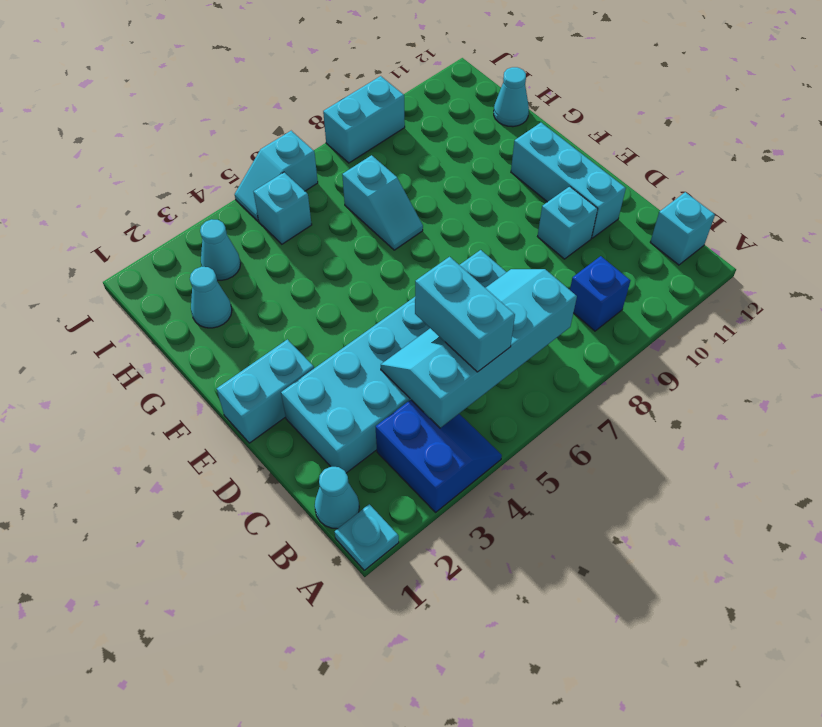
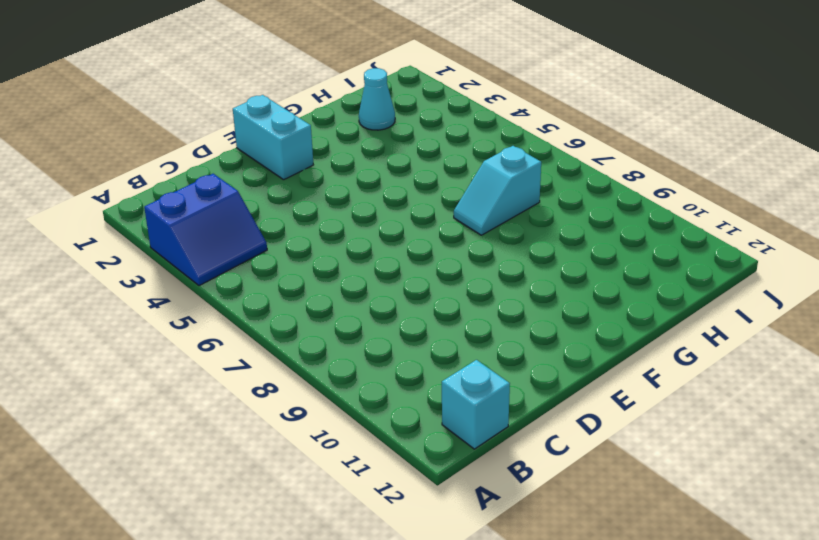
none -> cyan plate A1 level 1
none -> cyan cone B1 level 1
none -> blue brick B9 level 1

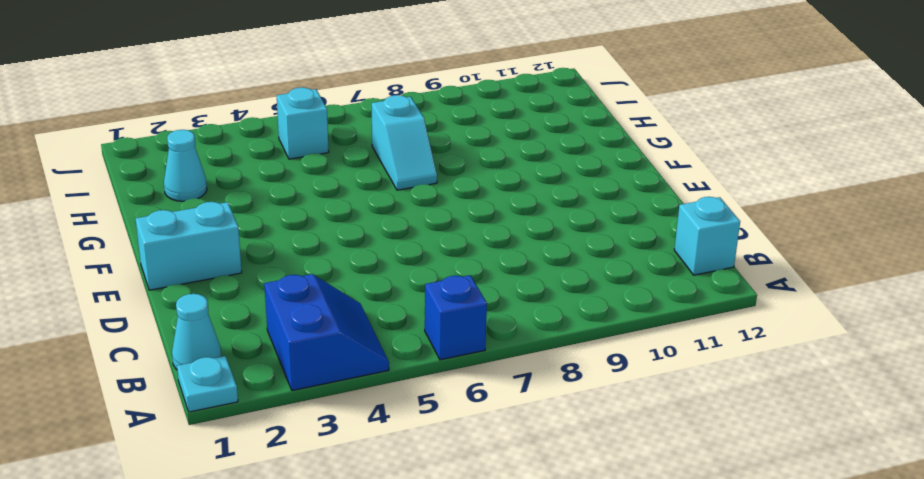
blue brick A6 level 1 -> blue brick B9 level 1
none -> cyan brick C2:D7 level 1
none -> cyan brick D10 level 1
none -> cyan brick D11:F11 level 1

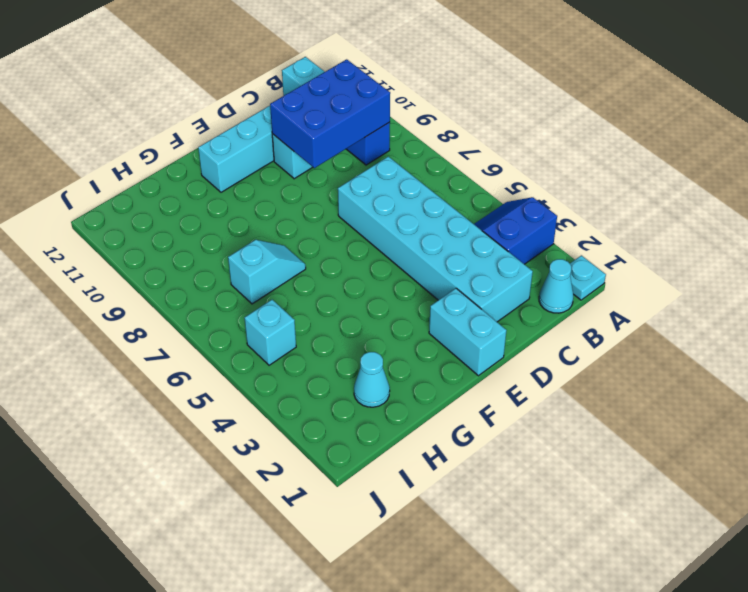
blue brick B9:D10 level 2 -> none
none -> cyan cone H12 level 1
none -> cyan cone I3 level 1
none -> cyan slope J5:J6 level 1 top 6

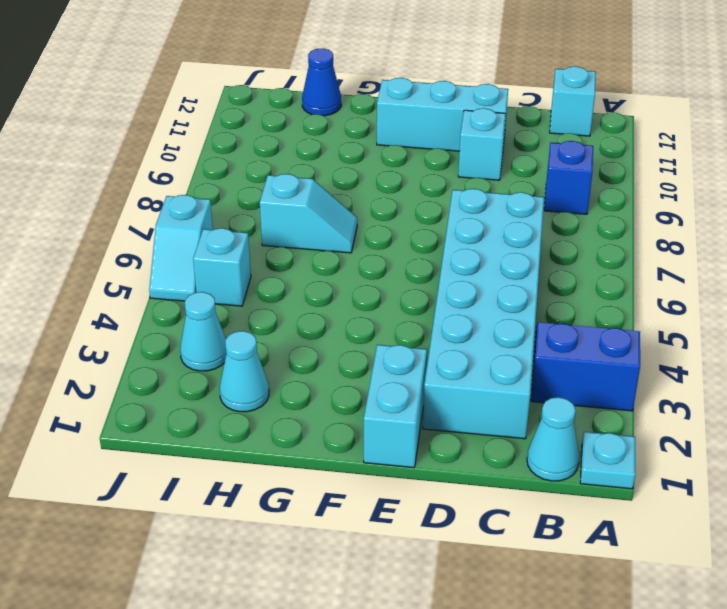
blue cone H12 level 1 -> cyan cone H12 level 1
none -> cyan brick J8:J9 level 1
none -> cyan slope B4:C7 level 2 top B
none -> cyan brick B5:C5 level 3

